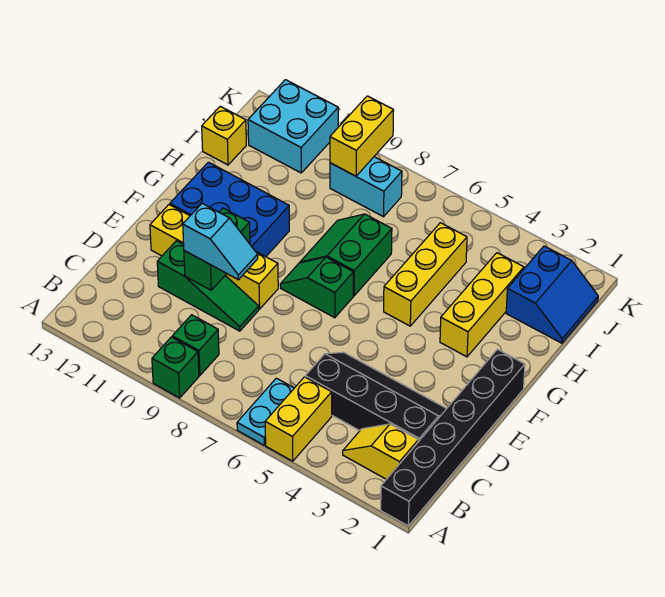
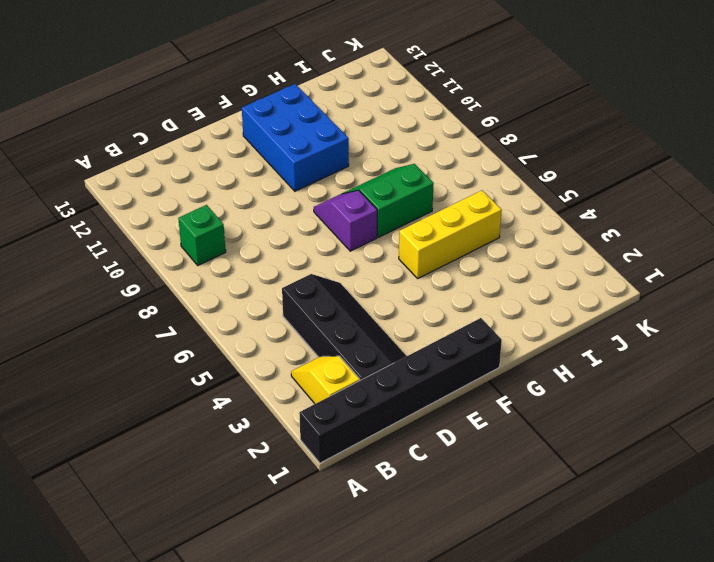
purple slope F7:F8 level 1 top 7 -> green slope F7:F8 level 1 top 7
none -> yellow brick A5:B5 level 1
none -> cyan plate A6:B6 level 1
none -> green brick A9 level 1

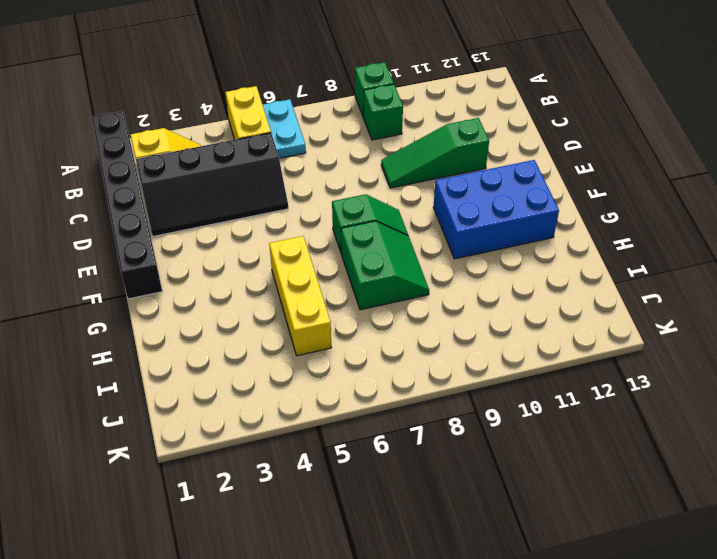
none -> yellow brick E9:E12 level 1
none -> yellow brick G3:I3 level 1
none -> blue slope I1:J2 level 1 top 2

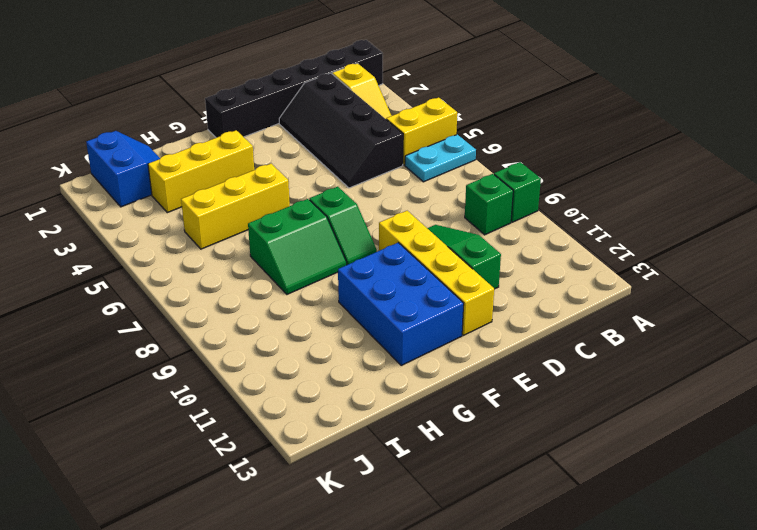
blue slope I1:J2 level 1 top J -> blue slope I1:J2 level 1 top 2
none -> yellow brick I13 level 1
none -> cyan brick J8:J9 level 1
none -> cyan brick J11:K12 level 1

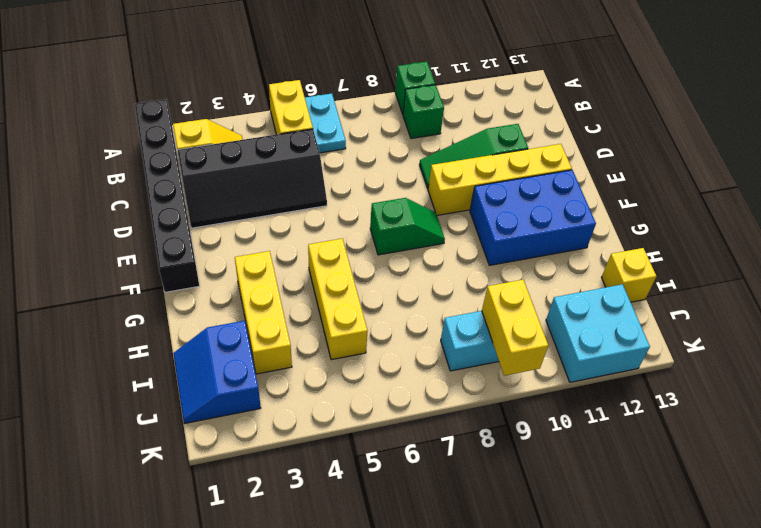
none -> green slope G7:H8 level 1 top 7
none -> green brick D10:E10 level 2
none -> cyan slope D9:D10 level 3 top 10

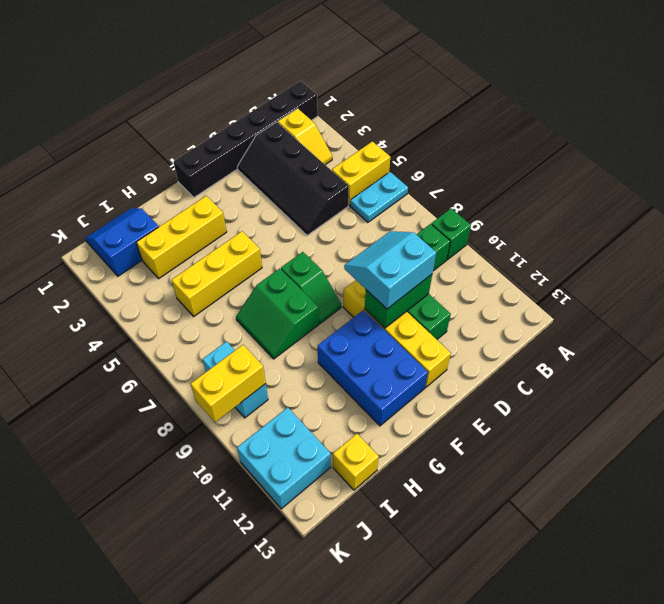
cyan slope D9:E10 level 3 top 10 -> cyan slope D9:D10 level 3 top 10
green slope G7:H8 level 1 top G -> green slope G7:H8 level 1 top 7

